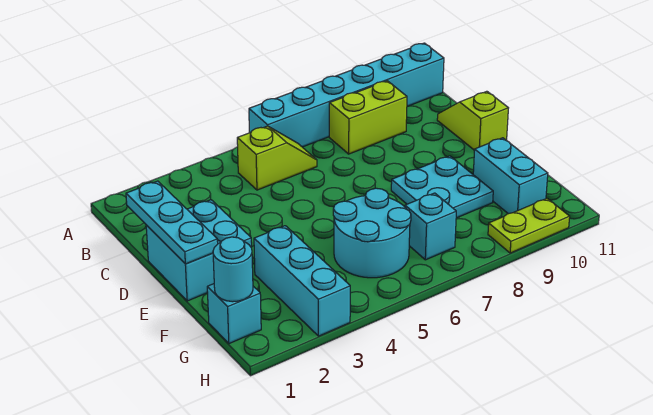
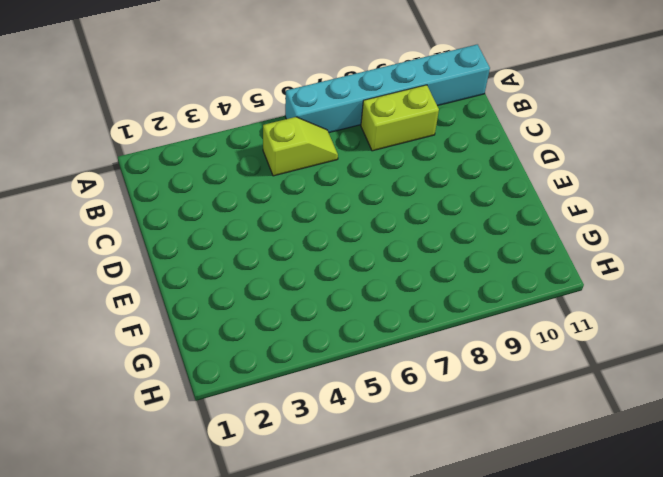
none -> lime slope C11:D11 level 1 top D
none -> cyan brick D1:E2 level 1
none -> cyan plate E8:F9 level 1

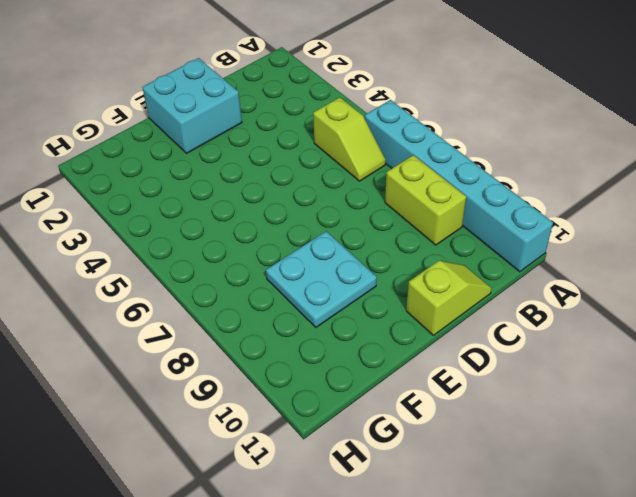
none -> cyan brick F3:H3 level 1
none -> cyan round brick F5:G6 level 1
none -> cyan brick F10:G10 level 1

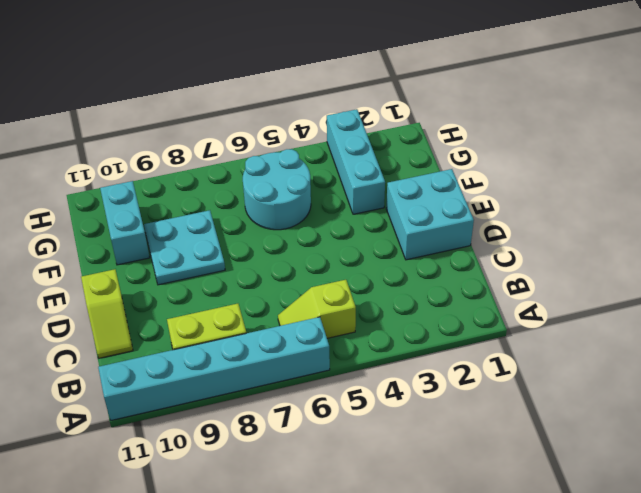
none -> cyan brick G1 level 1
none -> cyan brick G7 level 1
none -> lime plate H9:H10 level 1

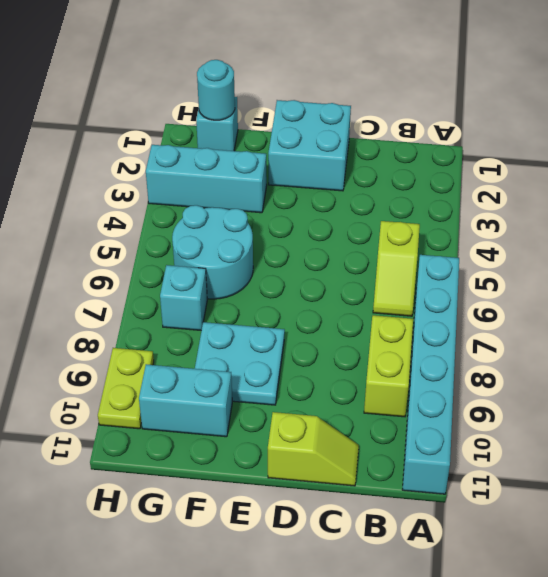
none -> cyan plate C1:E1 level 2

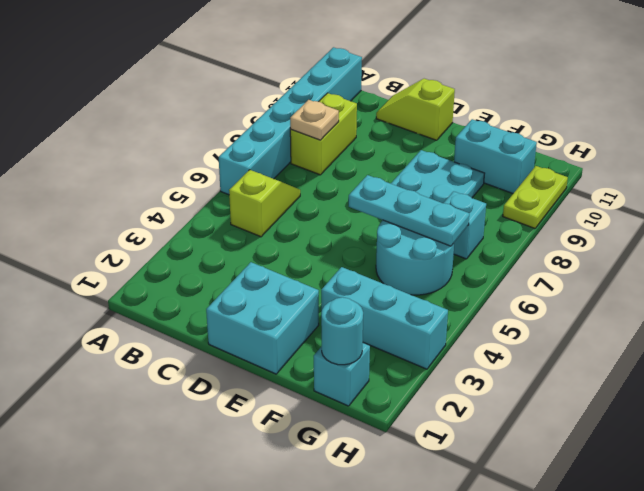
tan plate B8 level 2 -> none
cyan plate E6:G6 level 2 -> cyan plate C1:E1 level 2

